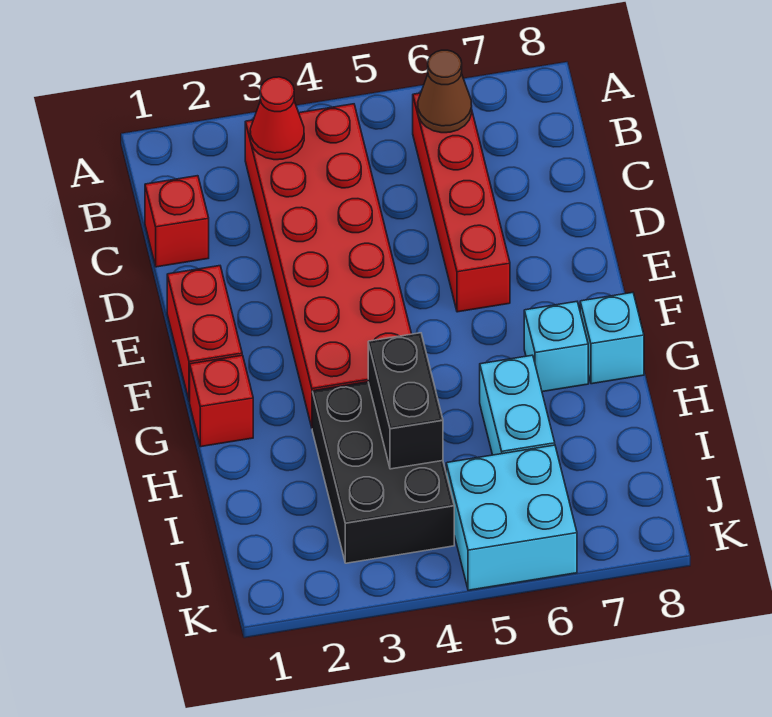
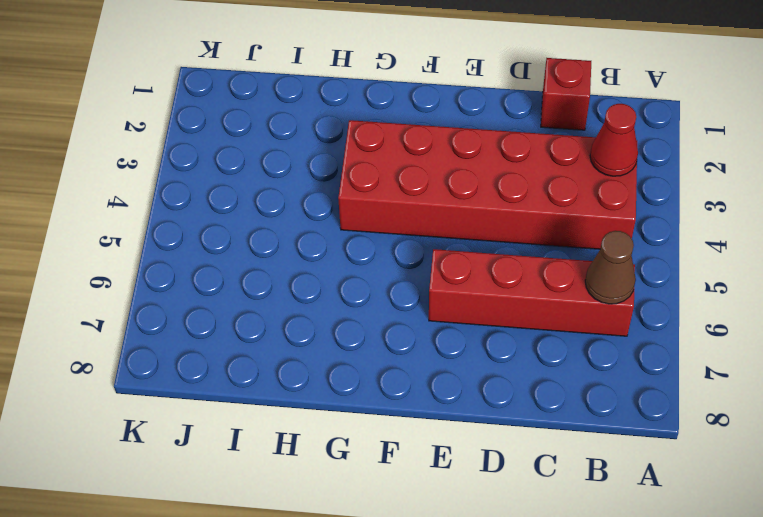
none -> red brick E1:F1 level 1
none -> red brick G1 level 1
none -> cyan brick G7 level 1

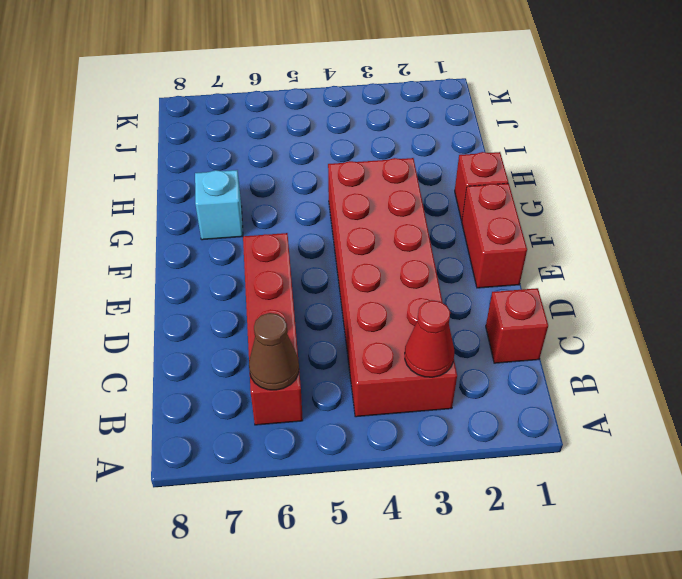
none -> cyan brick G8 level 1
none -> black brick H3:J4 level 1
none -> cyan brick H6:I6 level 1

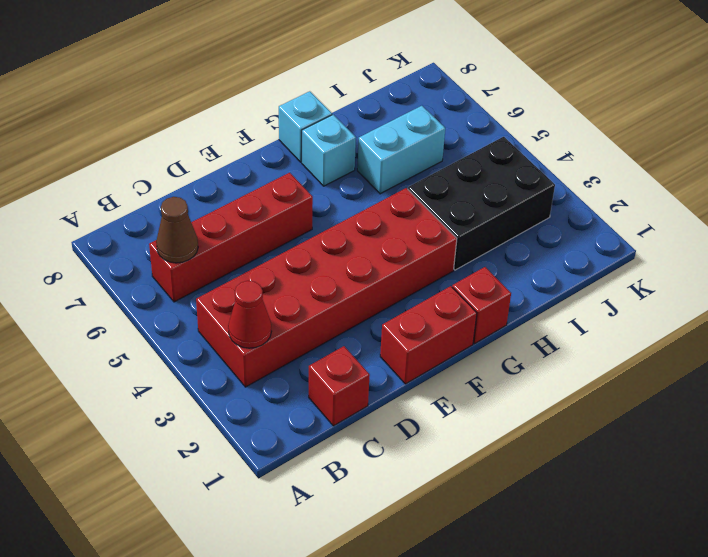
none -> cyan brick J5:K6 level 1
none -> black brick H4:I4 level 2

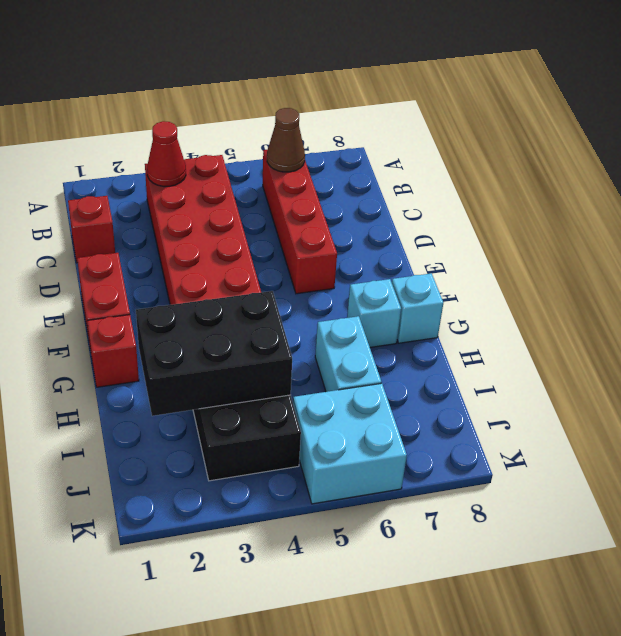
black brick H2:I4 level 2 -> black brick H4:I4 level 2

